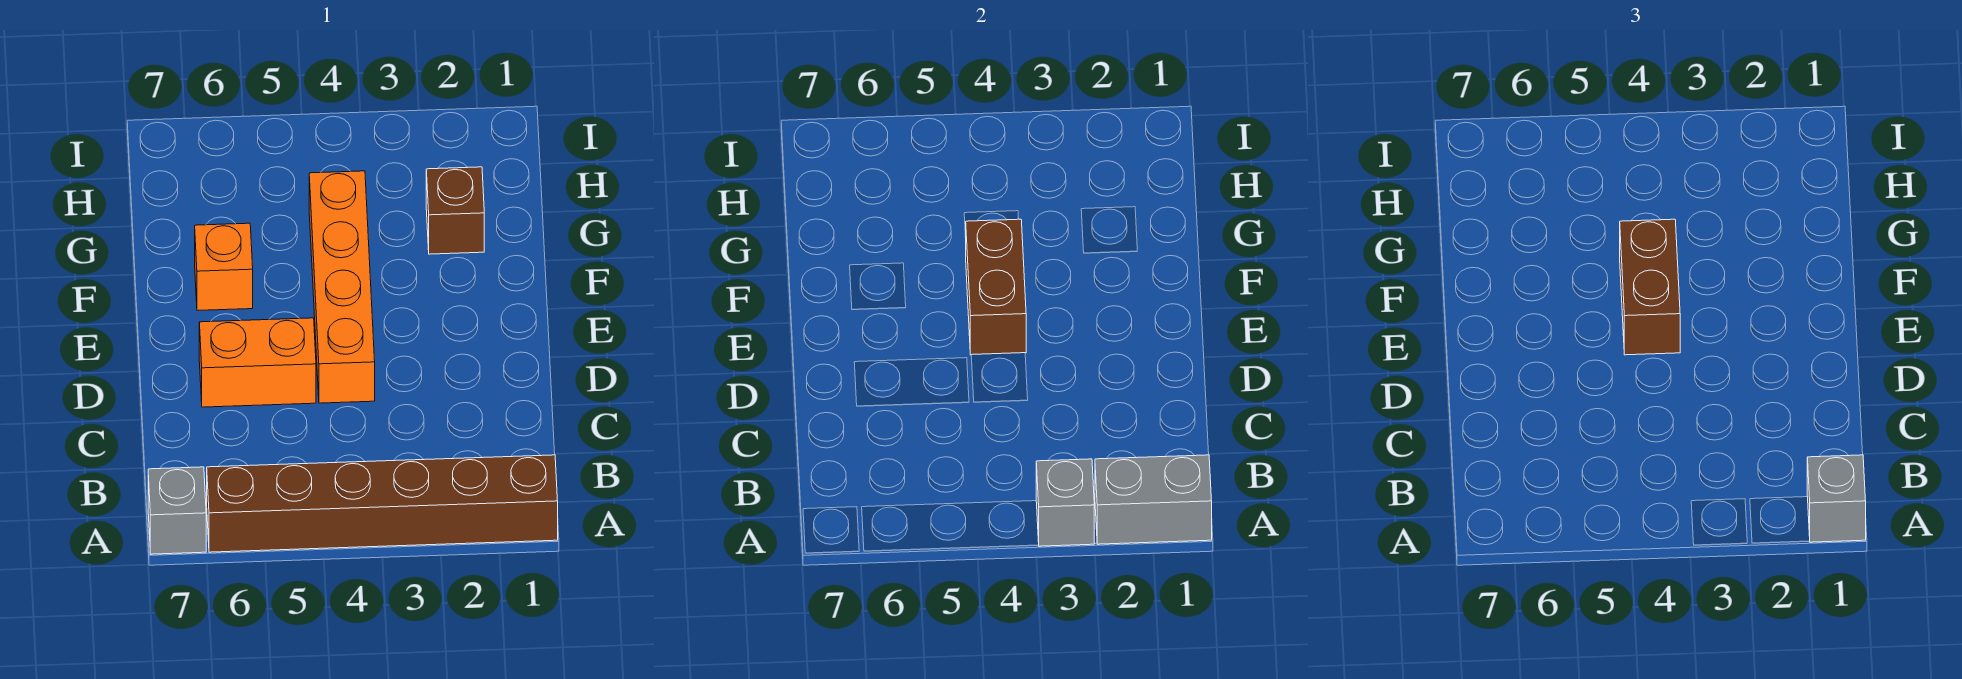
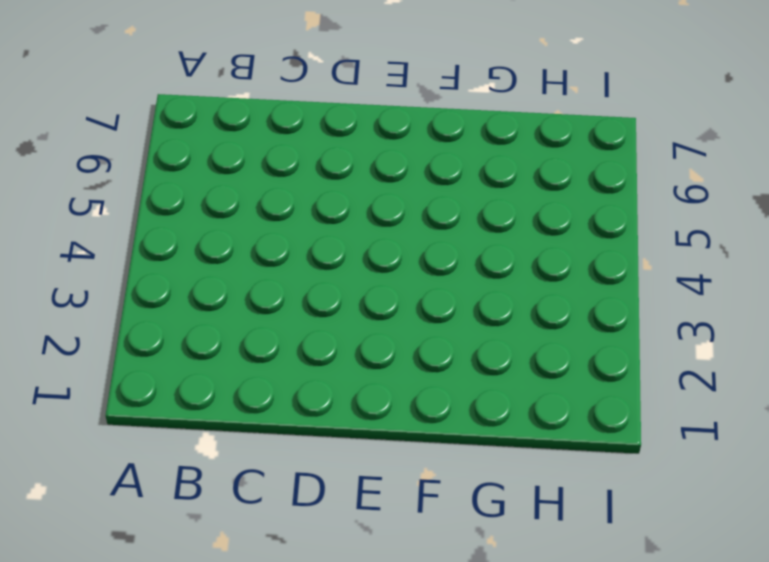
none -> brown brick A1:A6 level 1
none -> grey brick A7 level 1

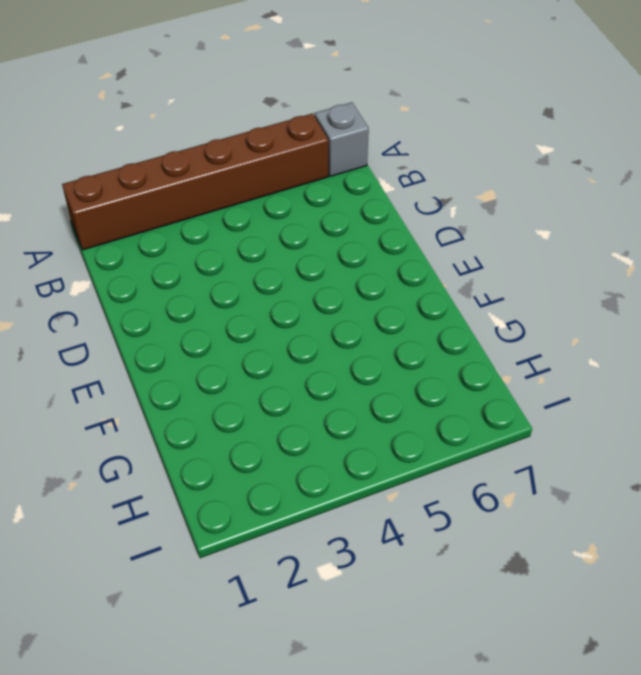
none -> orange brick D4:G4 level 1
none -> orange brick D5:D6 level 1

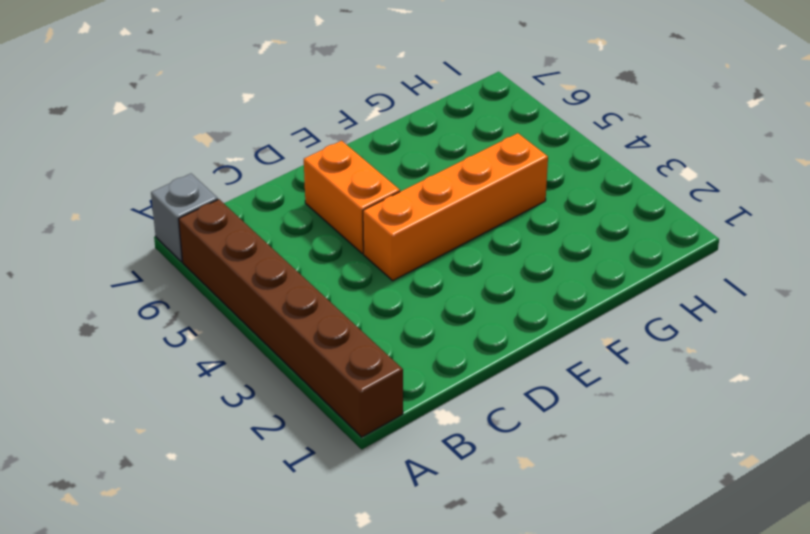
none -> orange brick F6 level 1
none -> brown brick G2 level 1

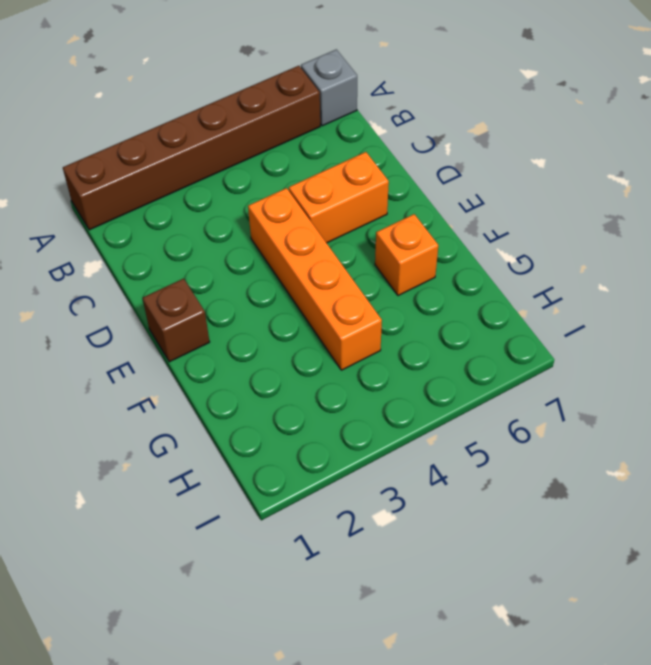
brown brick E1 level 1 -> brown brick G2 level 1
none -> grey brick A1:A2 level 2
none -> grey brick A3 level 2

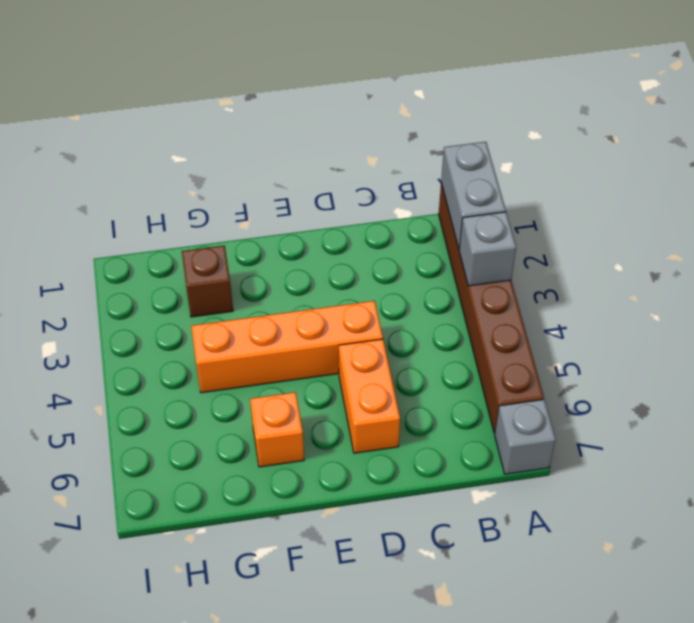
none -> brown brick E4:F4 level 2
none -> grey brick A1 level 3

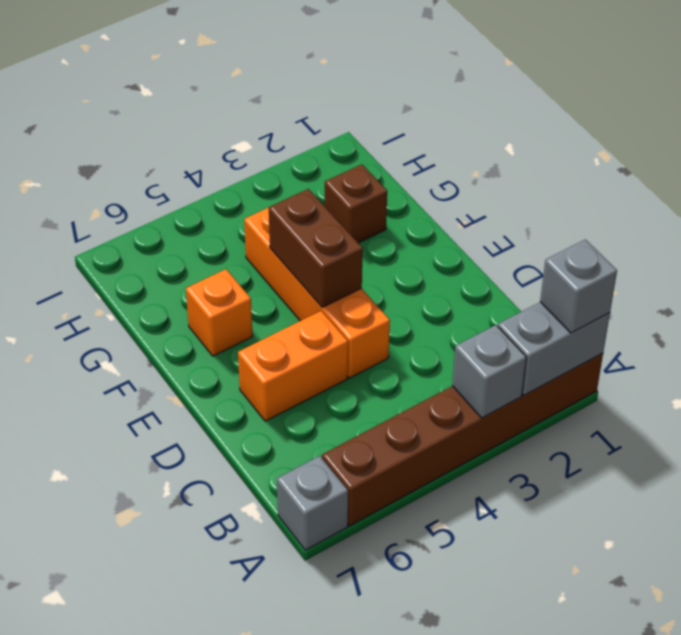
none -> brown brick E4:F4 level 3

